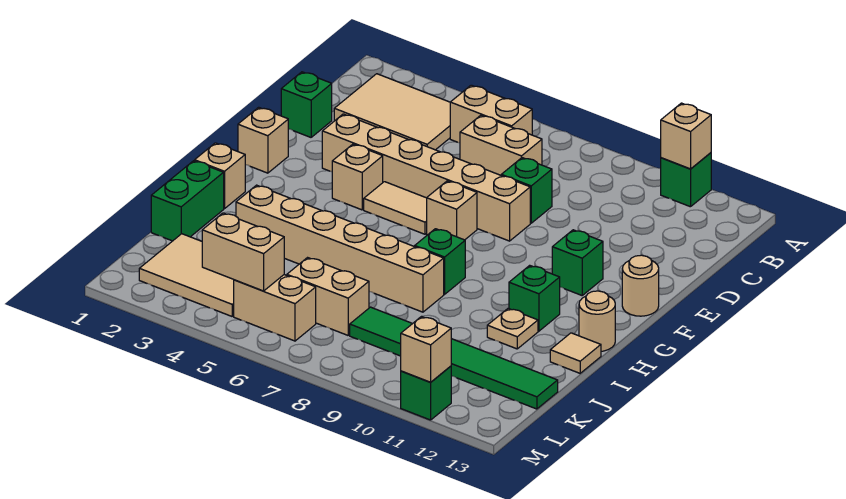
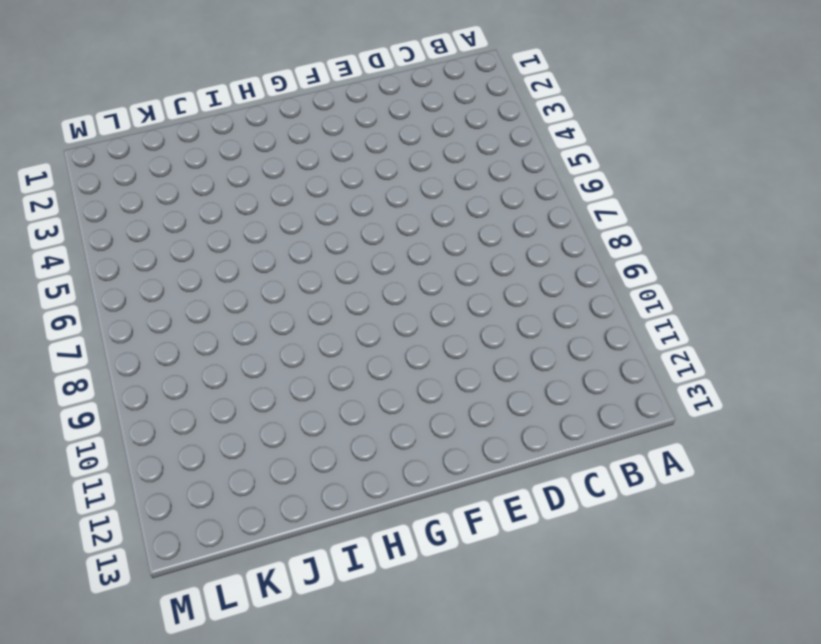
none -> green brick A11 level 1
none -> tan tile B2:C4 level 1
none -> tan brick B5:B6 level 1

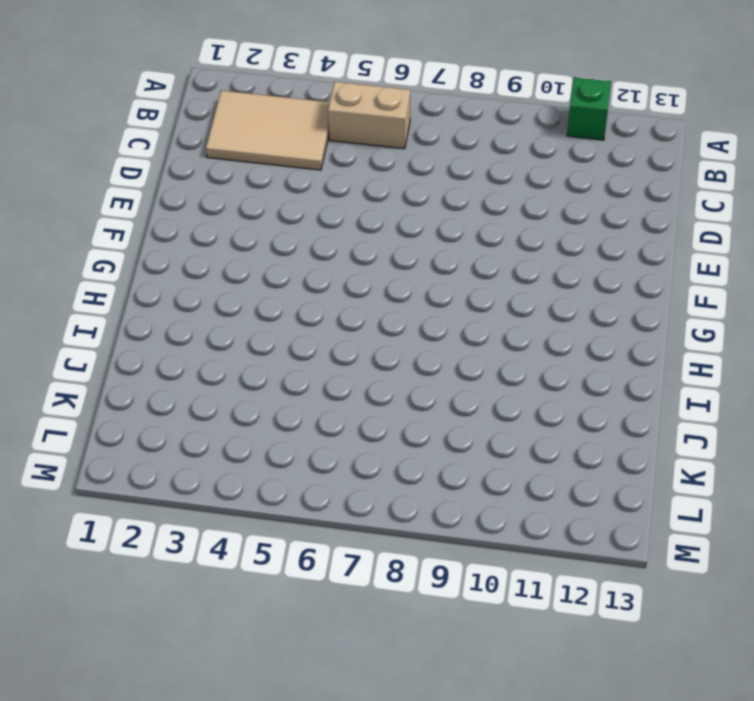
none -> tan brick C6:C7 level 1
none -> green brick D1 level 1
none -> green brick D8 level 1

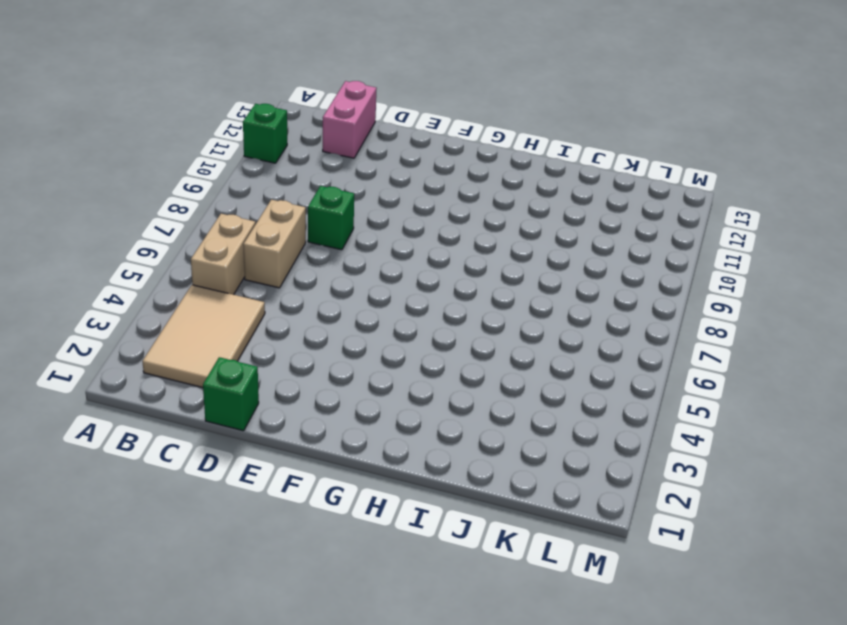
pink brick C12:C13 level 1 -> none
none -> tan brick E3:E8 level 1
none -> tan brick F1 level 1
none -> tan brick F4 level 1

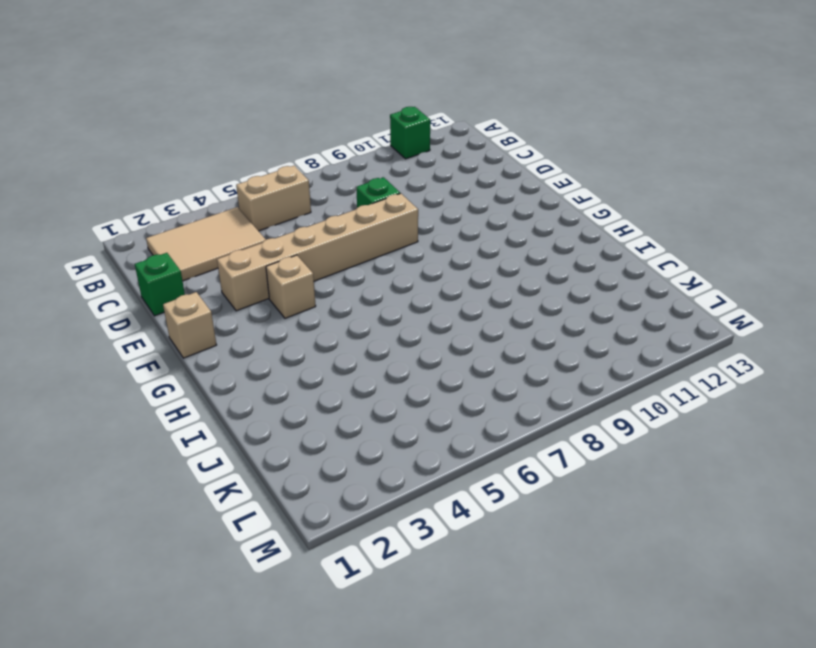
none -> tan brick C6:C7 level 1
none -> tan tile F5:F6 level 1
none -> tan brick F7 level 1

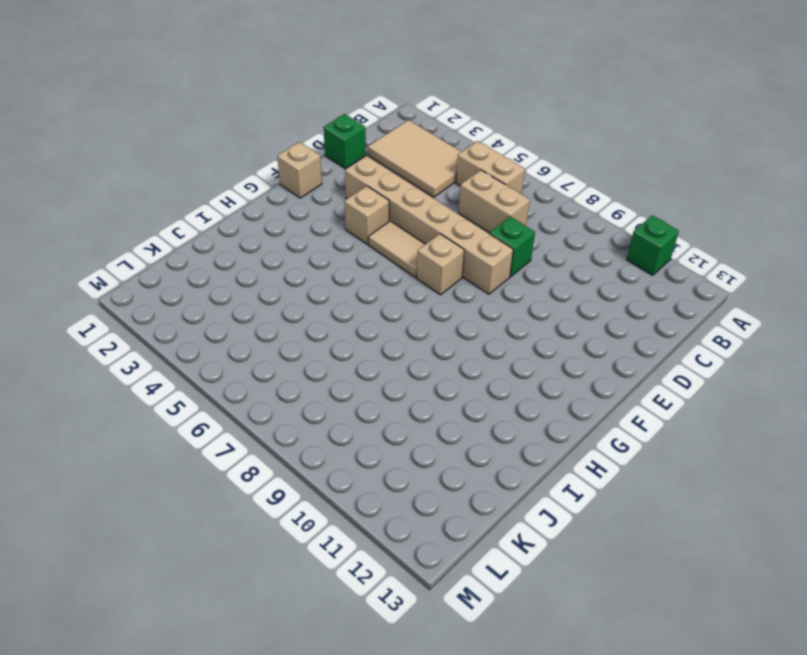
none -> green brick F11 level 1
none -> tan round brick F13 level 1
none -> tan brick H1 level 1

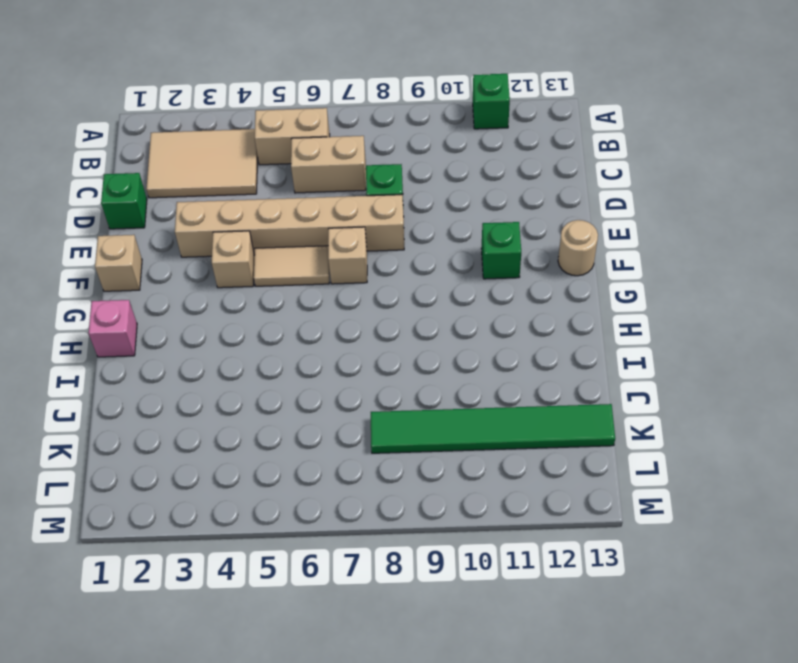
pink brick H1 level 1 -> tan brick H1 level 1
none -> green brick H8 level 1
none -> green brick H11 level 1
none -> tan round brick H13 level 1

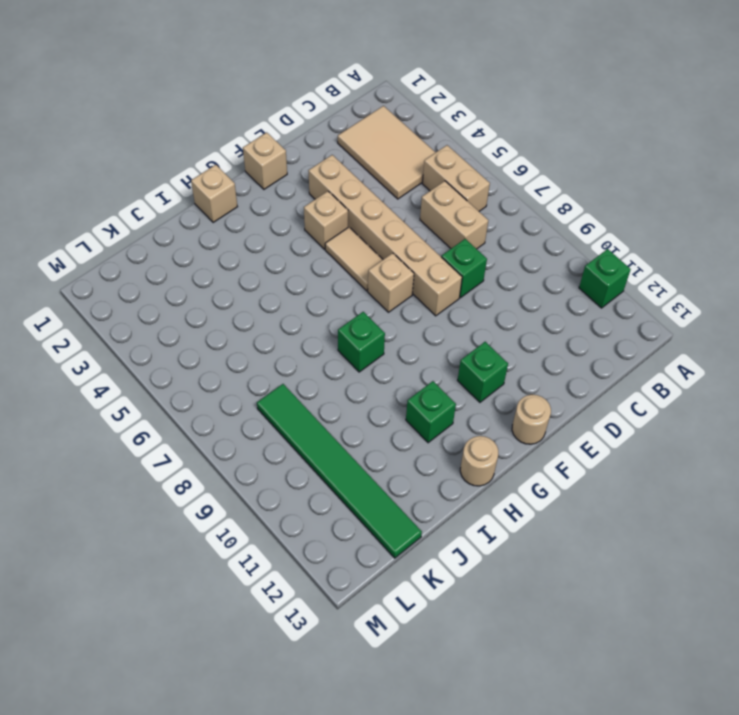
none -> green brick D1 level 1
none -> green brick I1:J1 level 1
none -> tan brick I3:I8 level 1

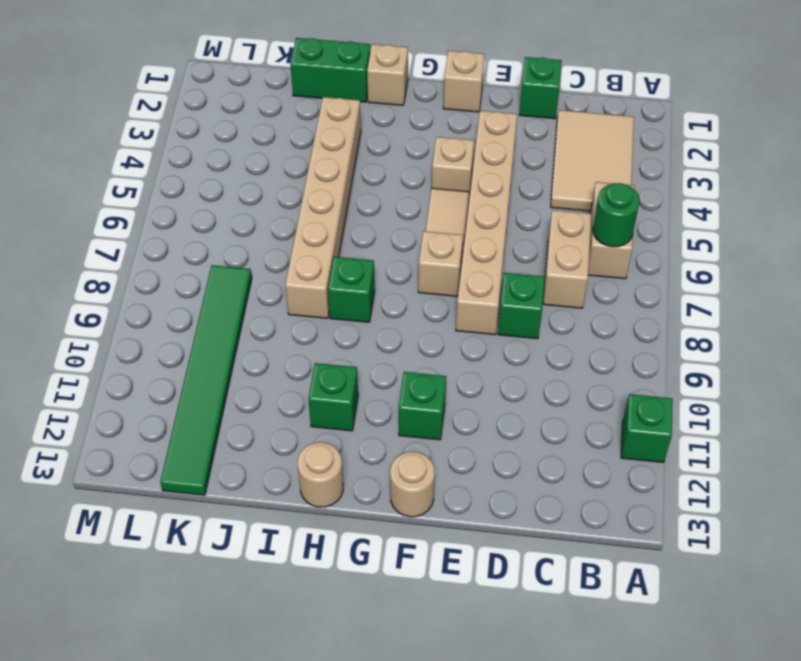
green round brick B6 level 2 -> none
none -> tan plate I11 level 1
none -> tan tile I13 level 1
none -> tan tile K2:L4 level 1

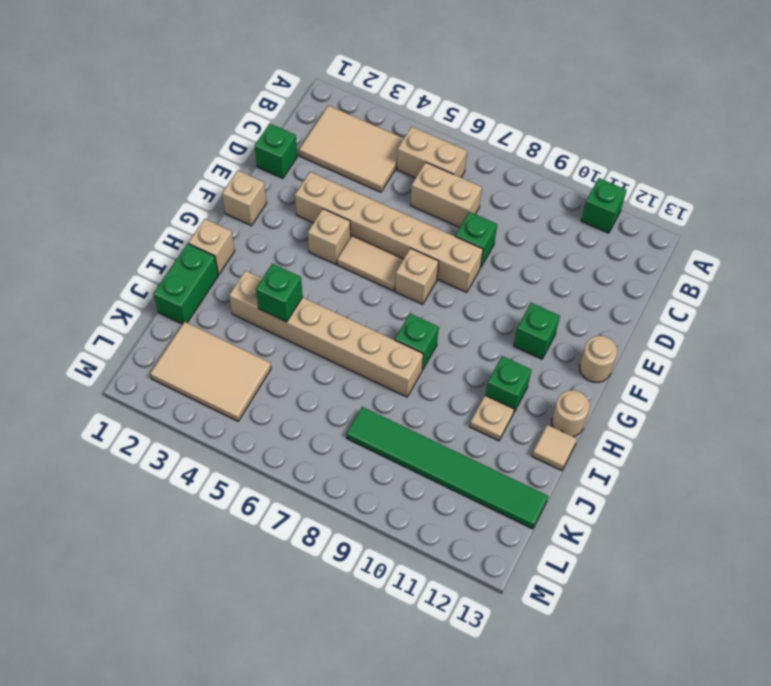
green brick I4 level 2 -> green brick M11 level 1
none -> tan brick K6:K7 level 1
none -> tan brick L5:L6 level 1
none -> tan brick A11 level 2

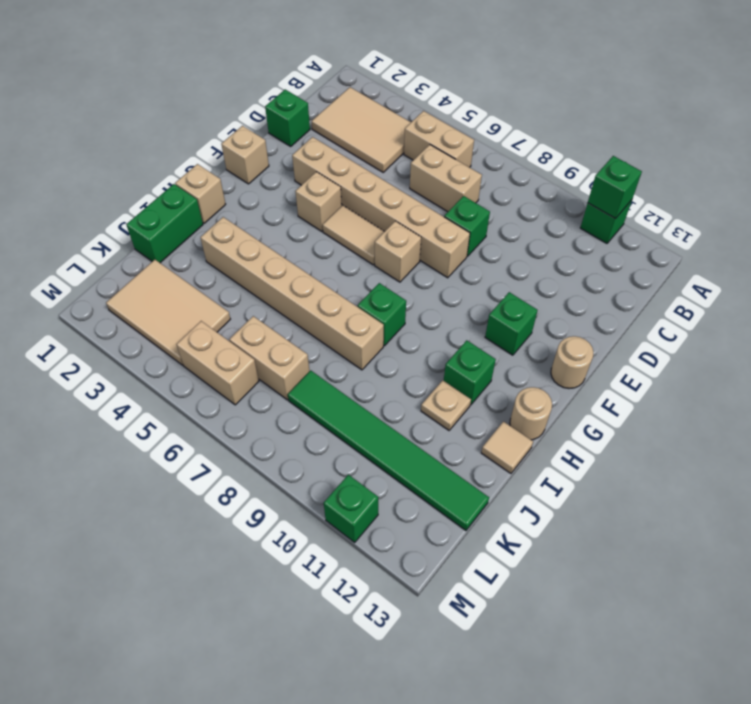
green brick A11 level 2 -> tan brick A11 level 2
none -> tan brick L4:L5 level 2
none -> tan brick M11 level 2

